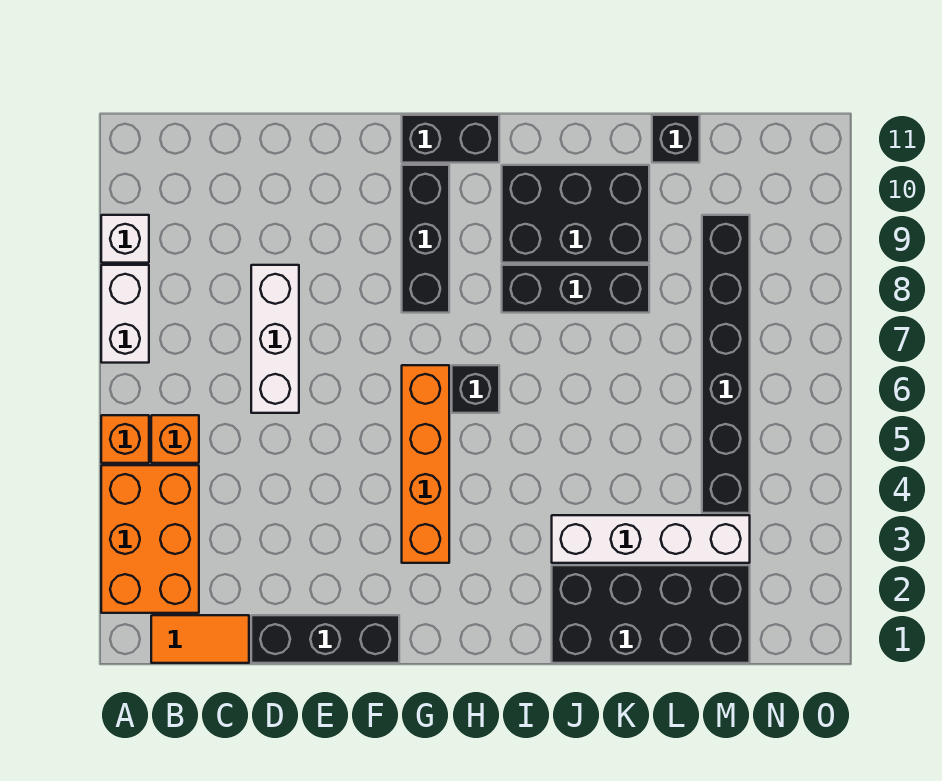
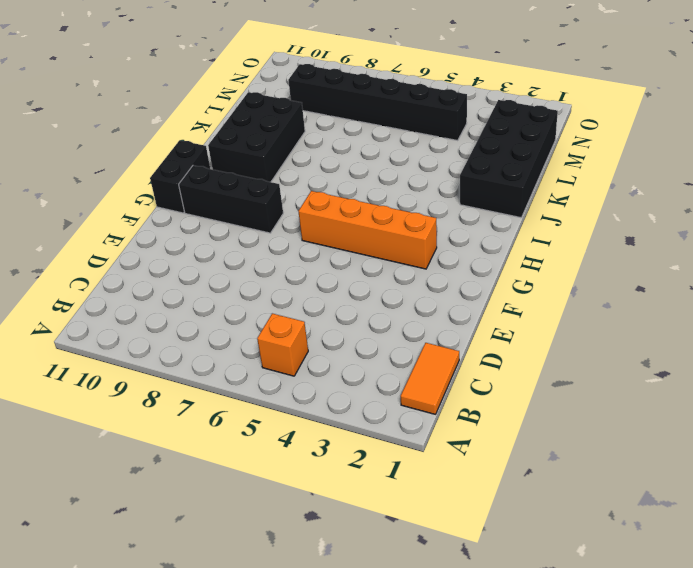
none -> orange brick A2:B4 level 1
none -> orange brick A5 level 1
none -> white brick A7:A8 level 1

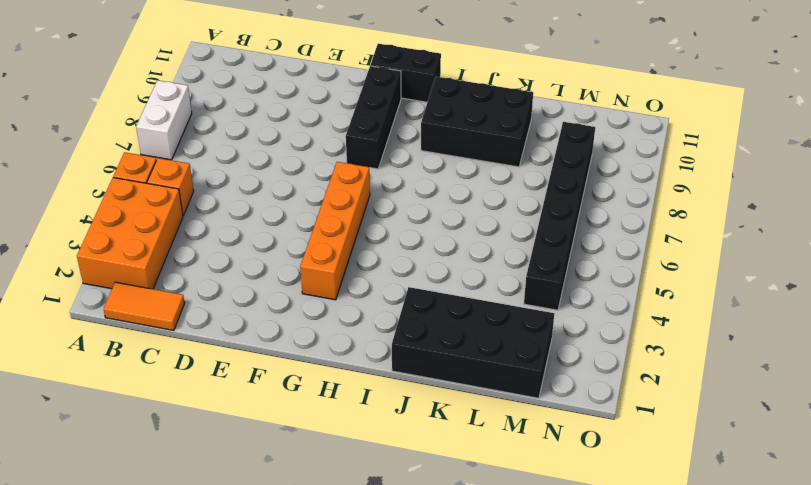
none -> white brick A9 level 1
none -> black brick D1:F1 level 1
none -> white brick D6:D8 level 1

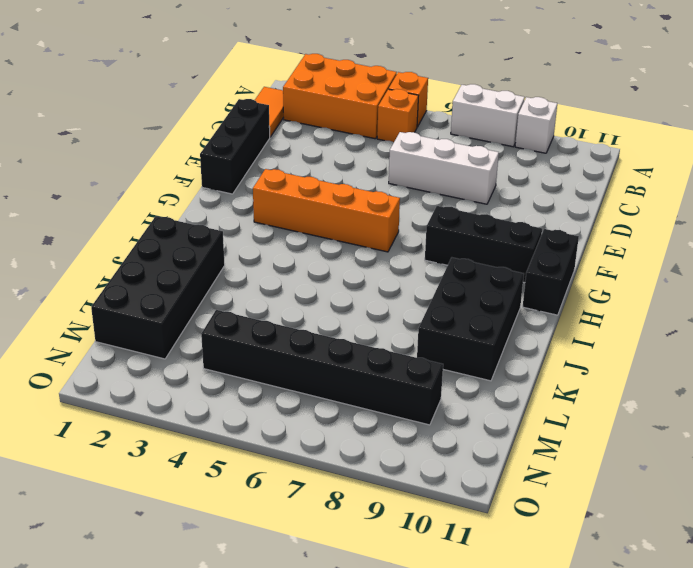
none -> black brick H6 level 1
none -> black brick I8:K8 level 1
none -> white brick J3:M3 level 1

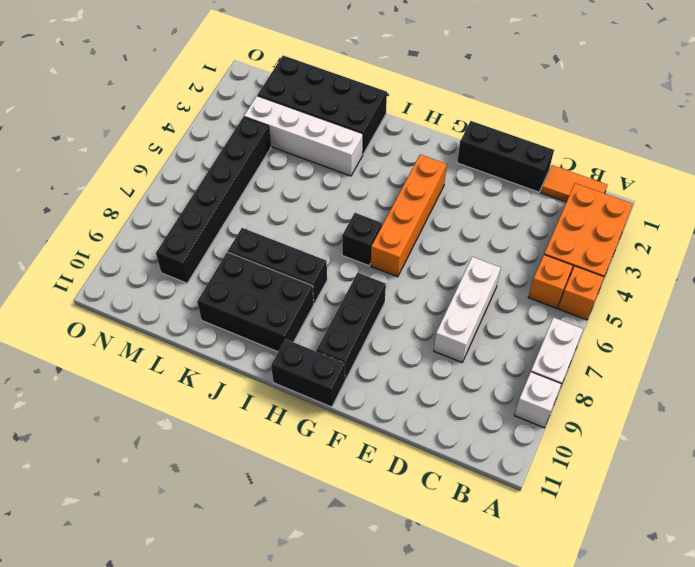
none -> black brick L11 level 1

